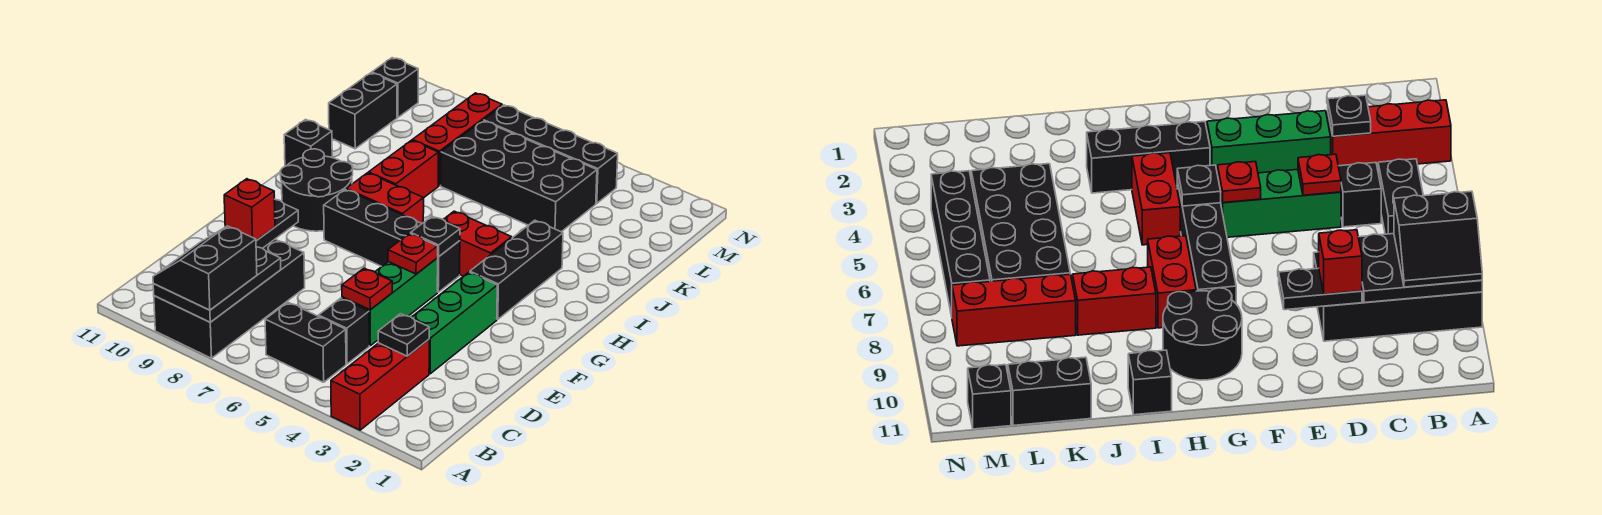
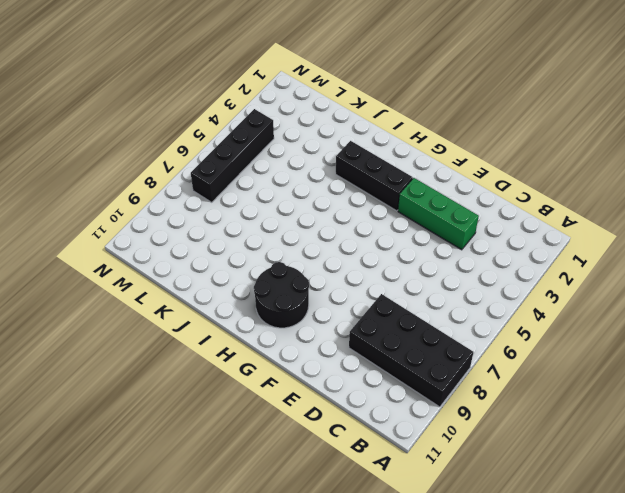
none -> red brick A3:C3 level 1
none -> black brick B5:B6 level 1
none -> black brick C5 level 1

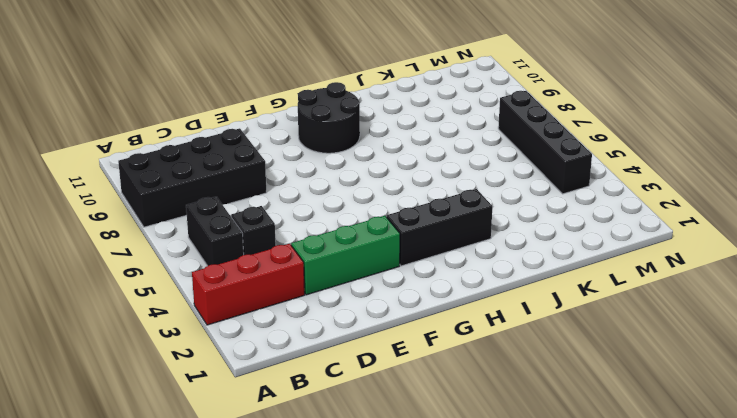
none -> green brick D5:F5 level 1
none -> black brick G5:G8 level 1
none -> red brick H4:H5 level 1

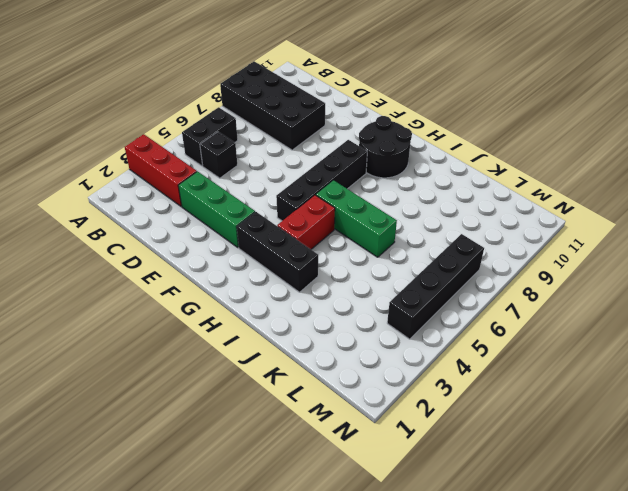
green brick H6:J6 level 1 -> green brick D5:F5 level 1
none -> red brick H7:H8 level 1
none -> red brick I8:J8 level 1
none -> black brick I11 level 1

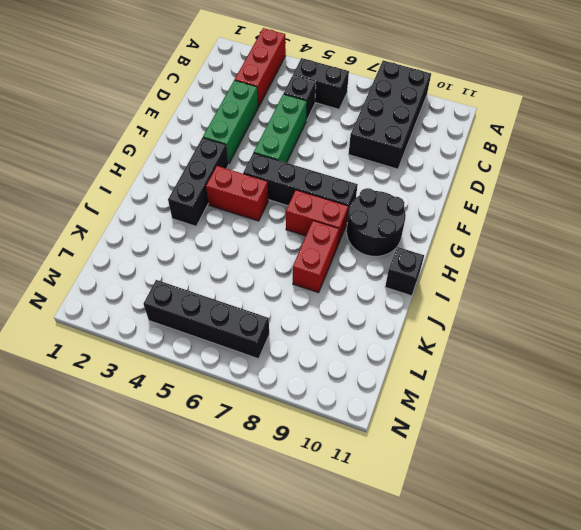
none -> black brick K4:L7 level 1
none -> red brick K8:M8 level 1
none -> black brick K11:L11 level 1

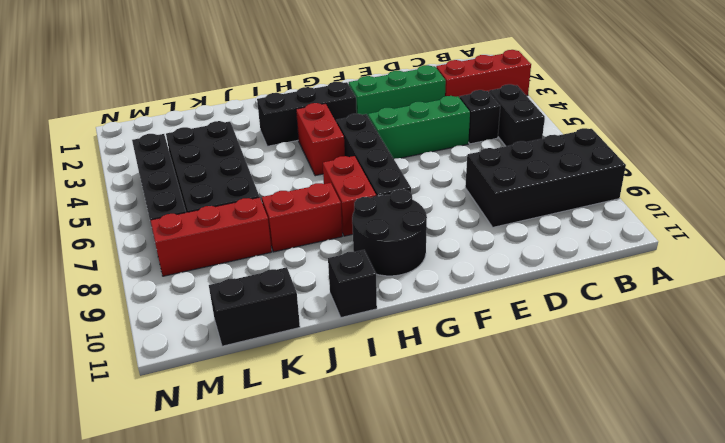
none -> black brick M11 level 1
none -> black plate A8:C9 level 2
none -> black plate C3 level 2

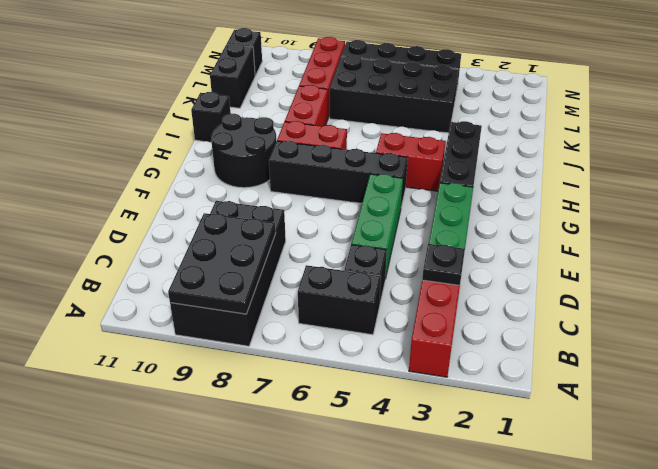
none -> red plate D5 level 2
none -> black plate D9:E9 level 2
none -> red plate F5 level 2

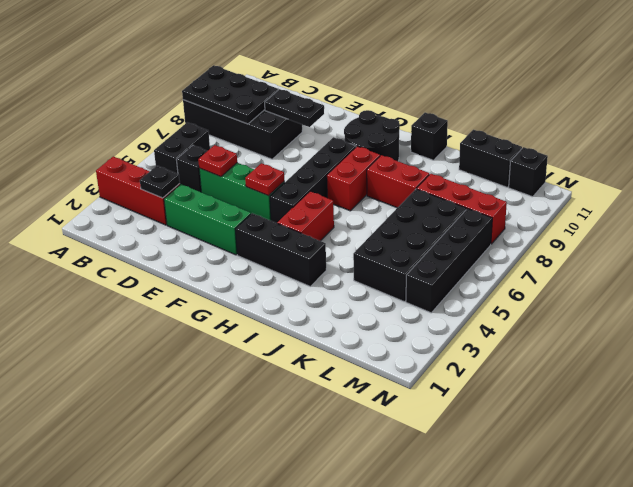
none -> black plate G5 level 2
none -> black slope A8:B9 level 3 top 8
none -> red brick D9 level 3

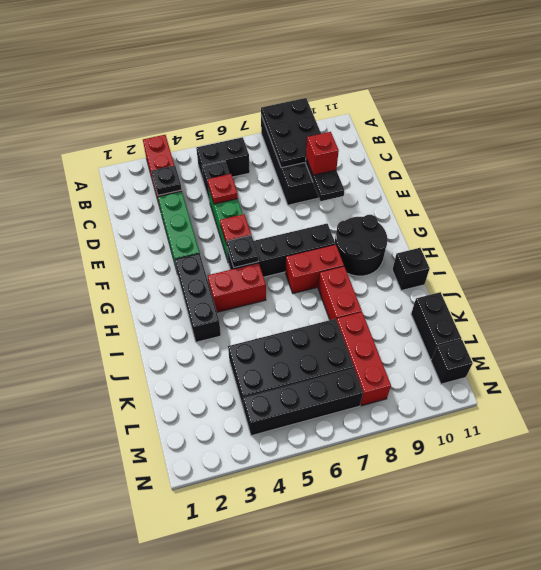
none -> black slope A8:B9 level 3 top 8

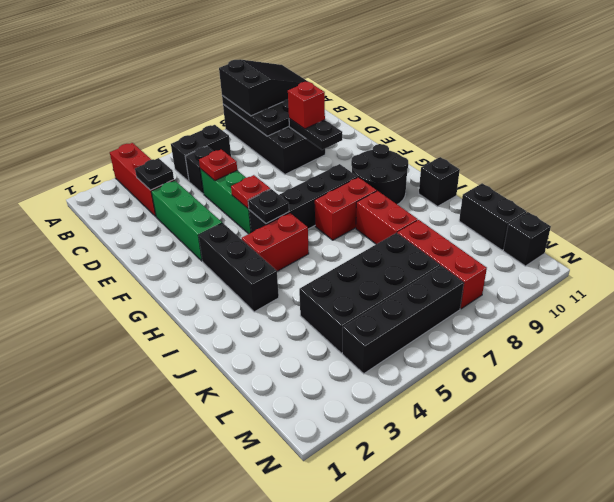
black slope A8:B10 level 3 top 8 -> black slope A8:B9 level 3 top 8

